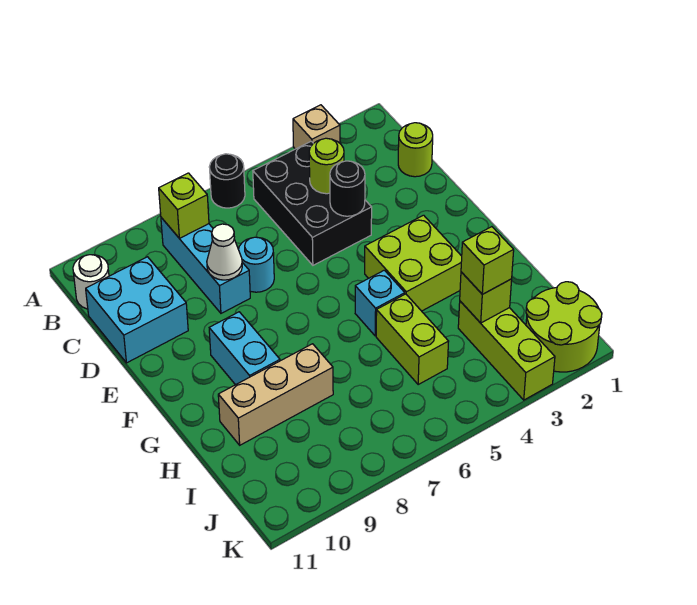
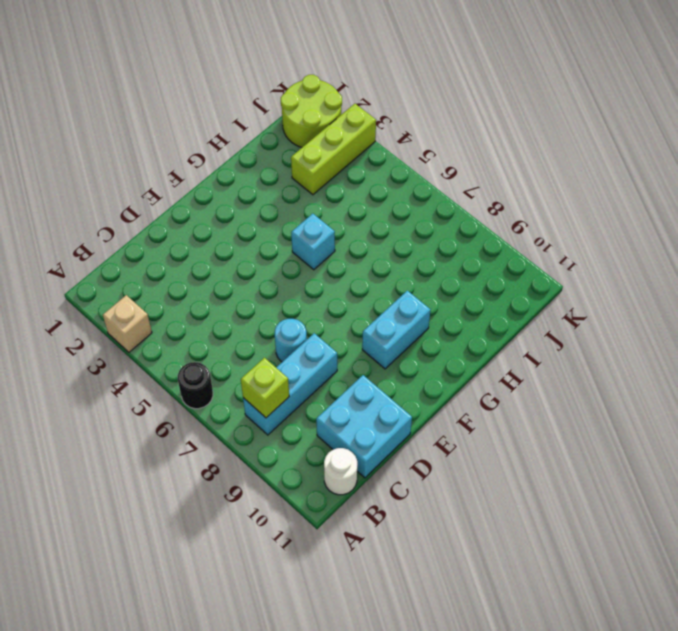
none -> black brick B4:D5 level 1
none -> lime round brick C1 level 1
none -> lime brick F3:G4 level 1

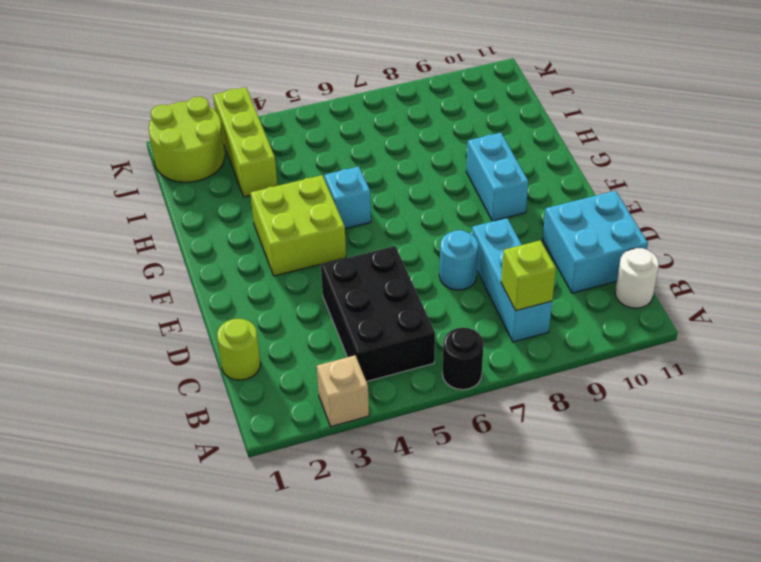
none -> lime brick H5:I5 level 1
none -> tan brick H8:H10 level 1
none -> lime round brick C4 level 2

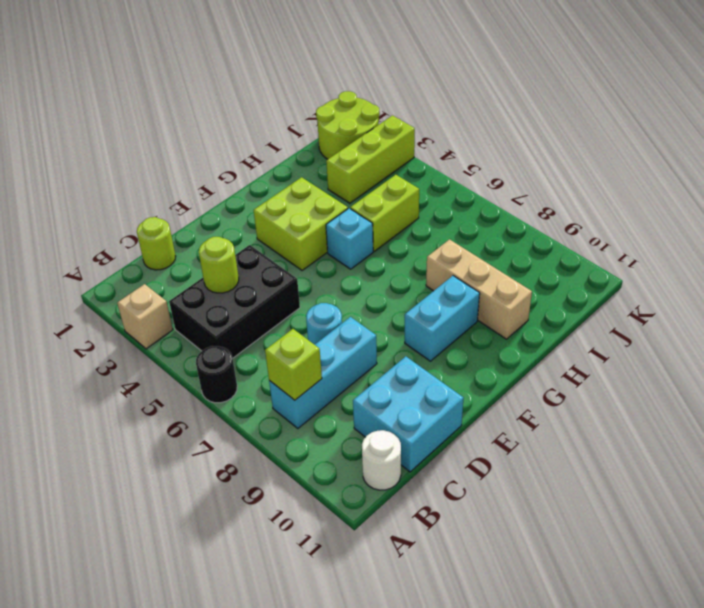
none -> black round brick D4 level 2
none -> white cone D8 level 2
none -> lime brick I3 level 2

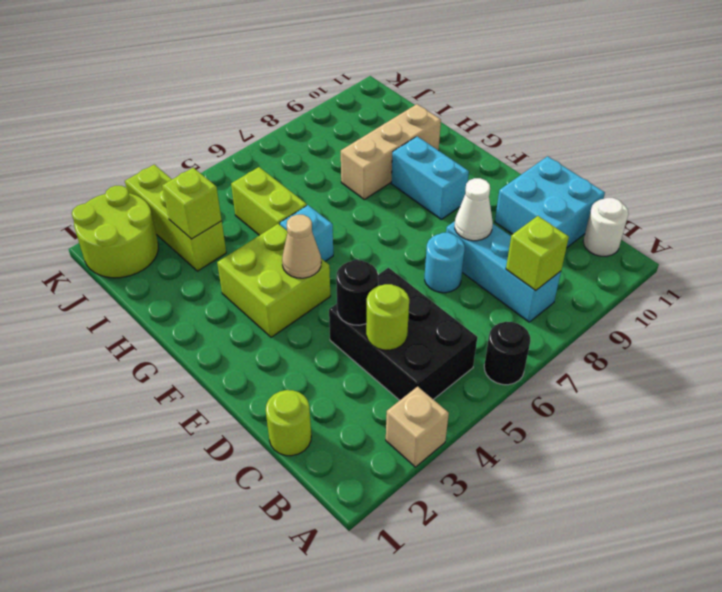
tan cone F4 level 2 -> none
none -> lime brick I3 level 3

